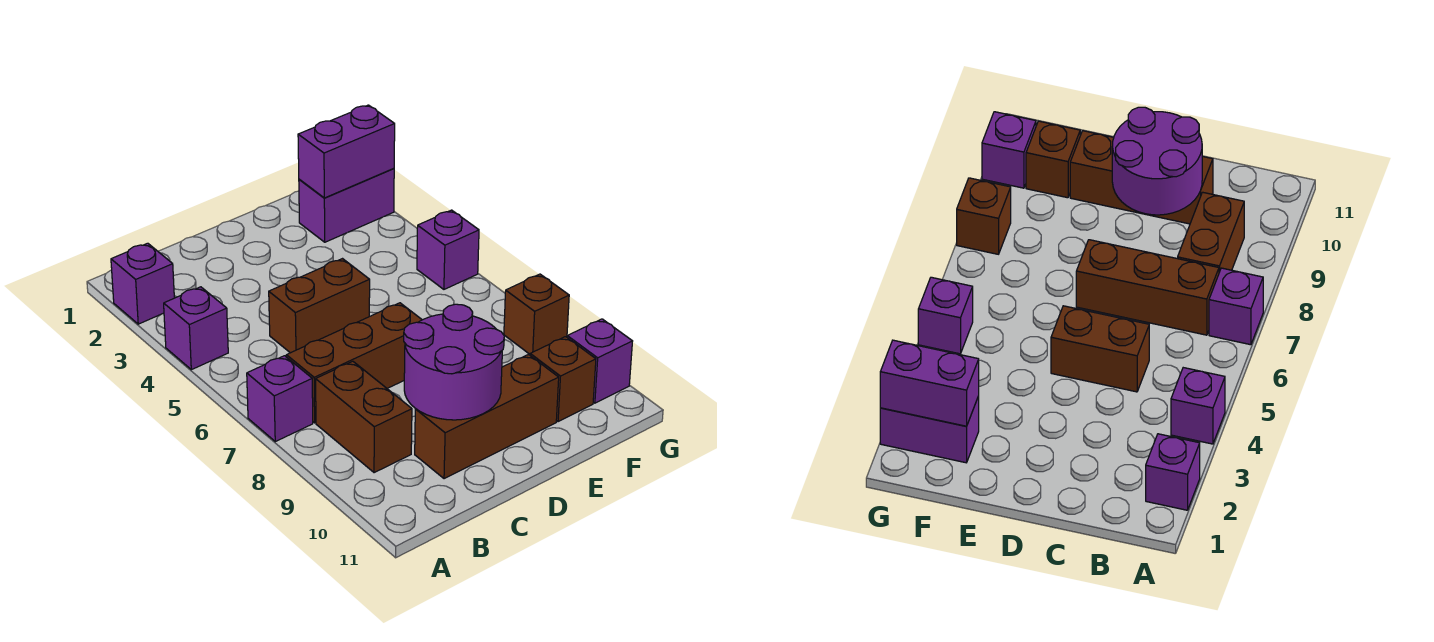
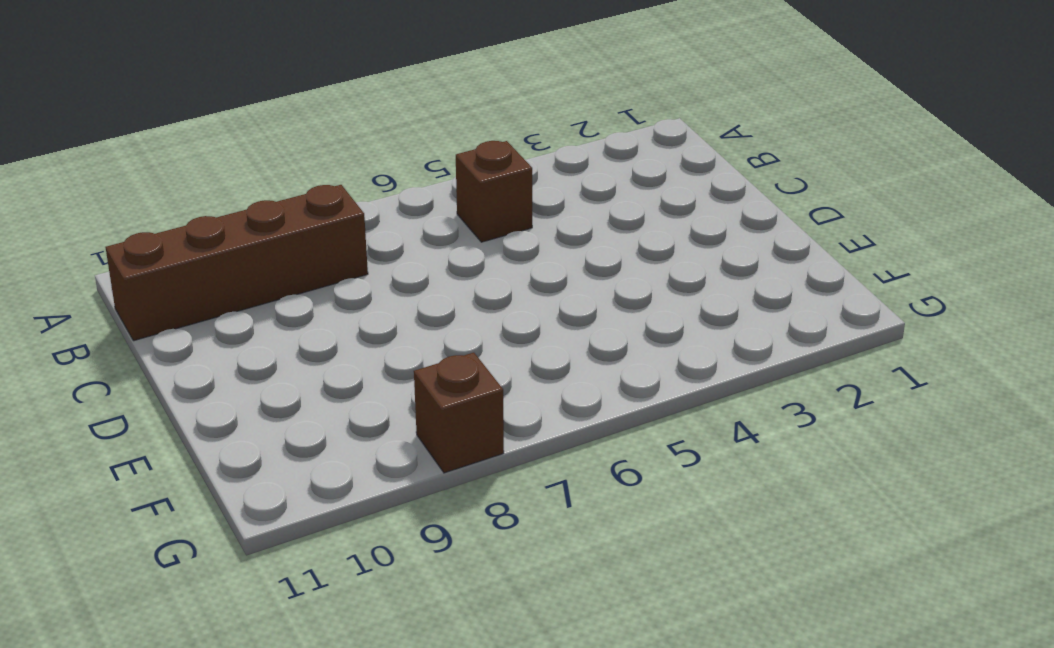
brown brick B5 level 1 -> brown brick F10 level 1
brown brick B8:B11 level 1 -> brown brick B8:B9 level 1
none -> purple brick A2 level 1
none -> purple brick A4 level 1
none -> purple brick A7 level 1

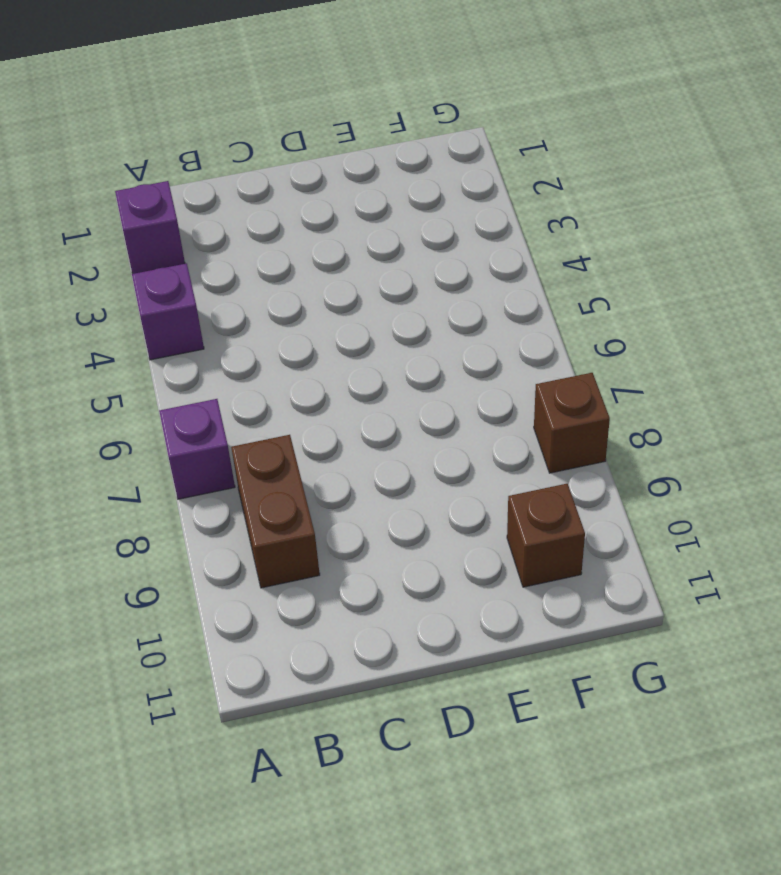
none -> brown brick B7:D7 level 1
none -> brown brick C5:D5 level 1
none -> brown brick C10:E10 level 1

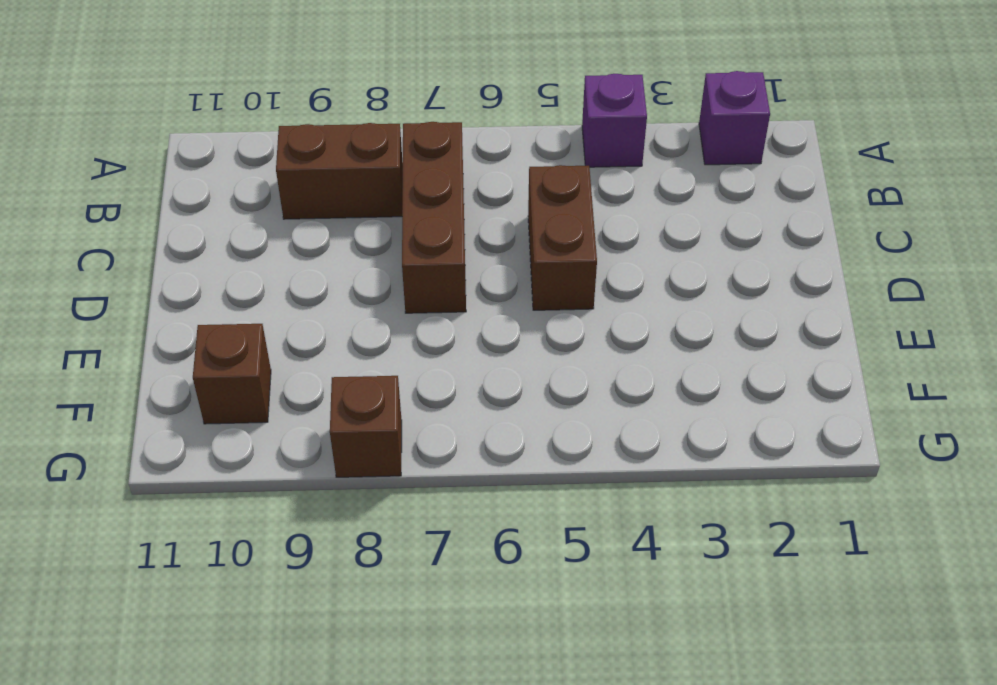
none -> purple brick A7 level 1
none -> brown brick C10:E10 level 1
none -> purple brick F2:G2 level 1

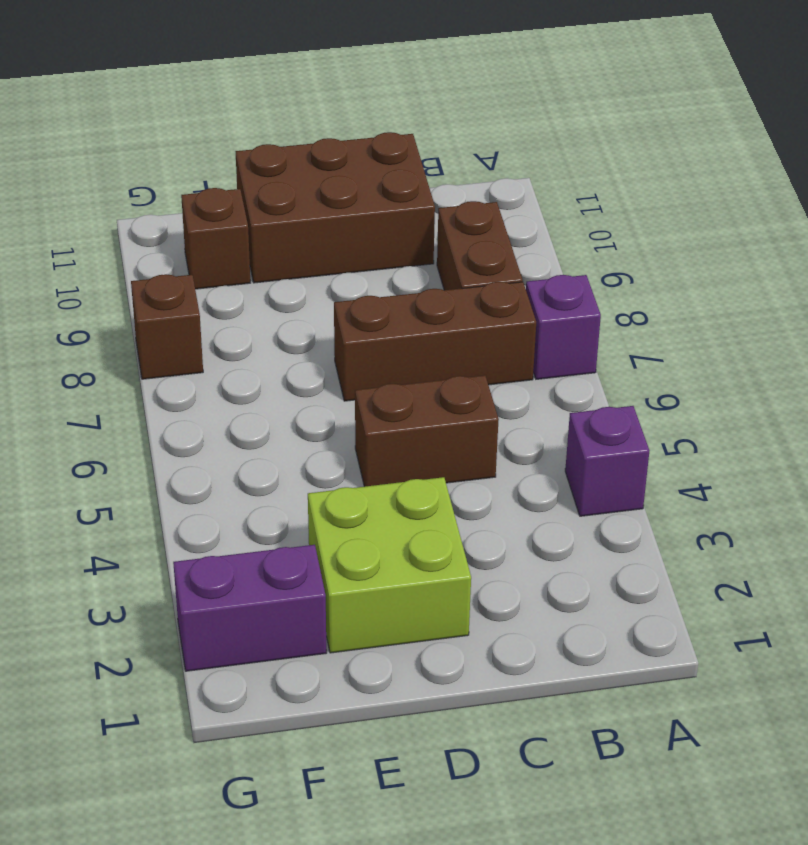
brown brick C10:E11 level 1 -> brown brick C10:E10 level 1
lime brick D2:E3 level 1 -> none
none -> purple brick A2 level 1
none -> purple brick G5 level 1
none -> purple brick G10 level 1

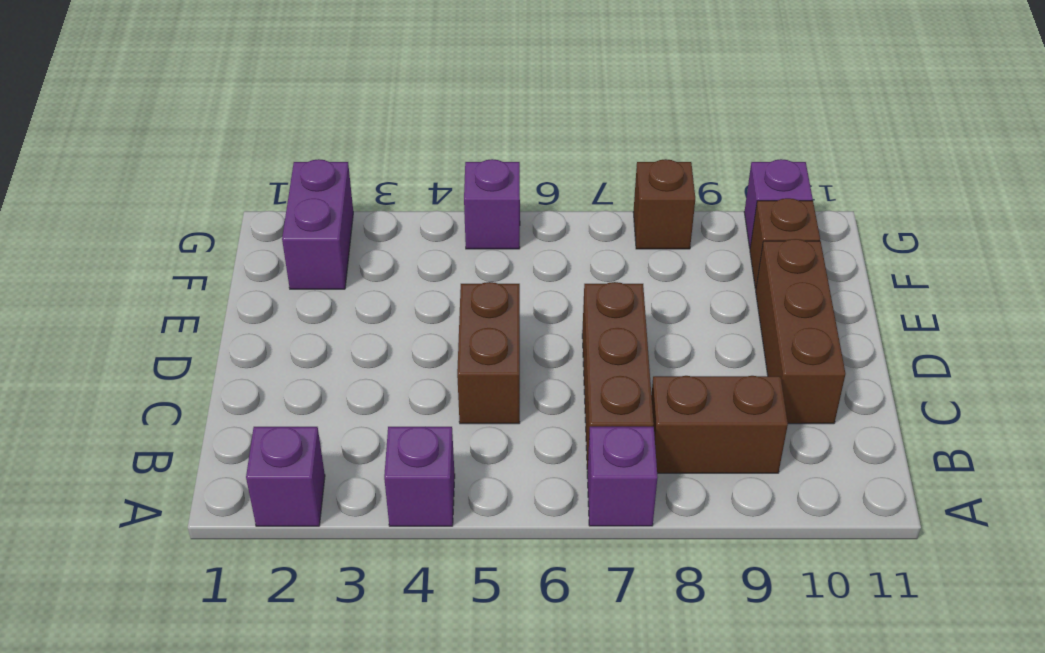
none -> purple round brick C9:D10 level 2
none -> purple brick F2:G2 level 2

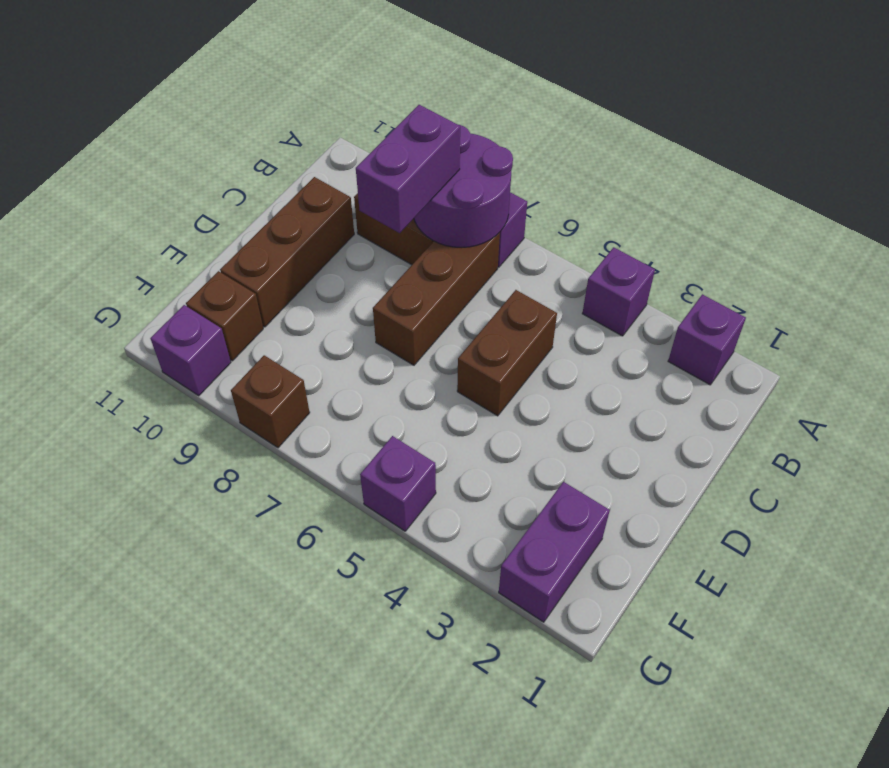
purple round brick A7:B8 level 2 -> purple round brick C9:D10 level 2
purple brick B8:C8 level 3 -> purple brick F2:G2 level 2

